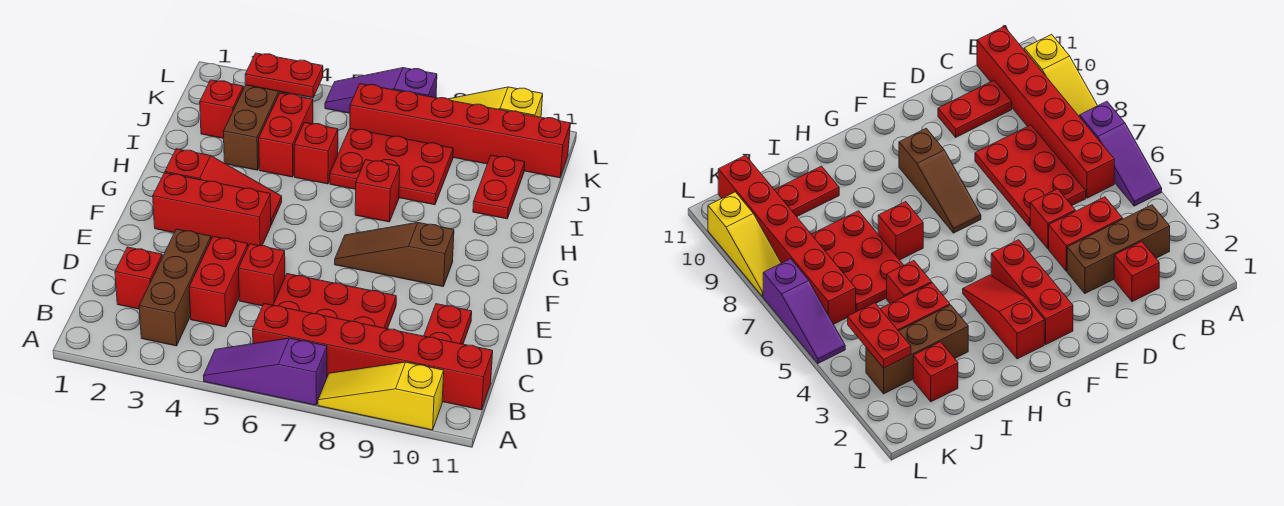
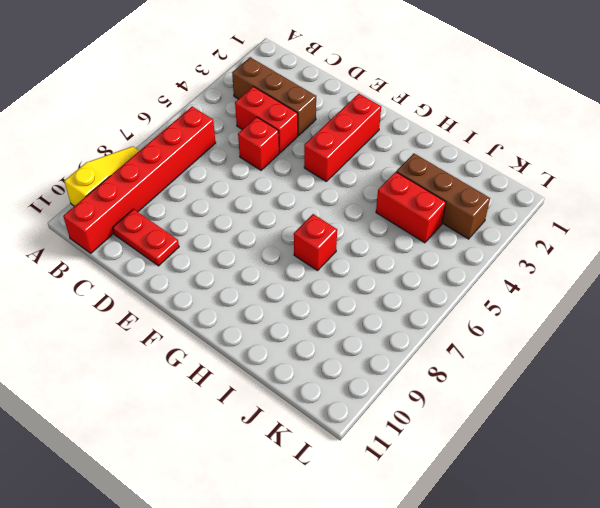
none -> purple slope A5:A7 level 1 top 7
none -> red brick C2 level 1
none -> red plate C6:D8 level 1

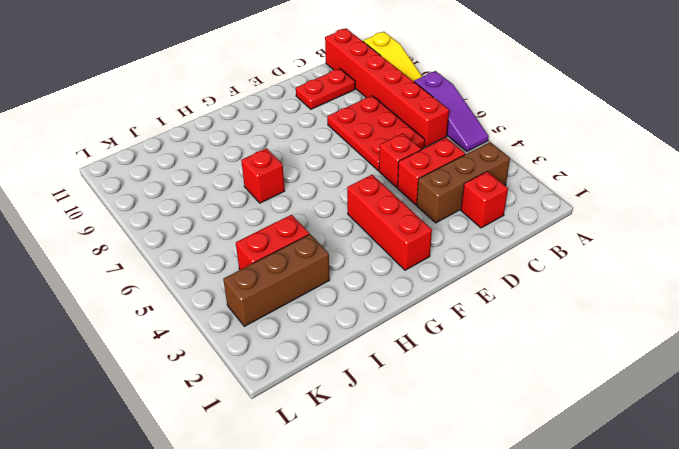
none -> brown slope F7:F9 level 1 top 9
none -> red slope G2:G4 level 1 top 2
none -> red brick I5 level 1

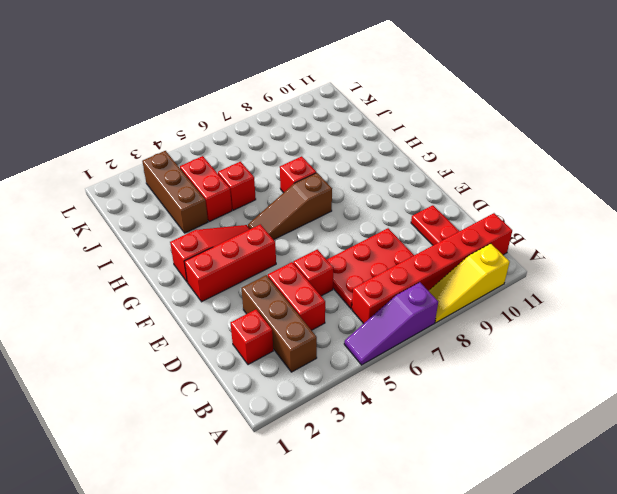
brown slope G5:G7 level 1 top 7 -> brown slope F7:F9 level 1 top 9
none -> red plate I6:J8 level 1
none -> red plate I10:J10 level 1
none -> red brick J2 level 1

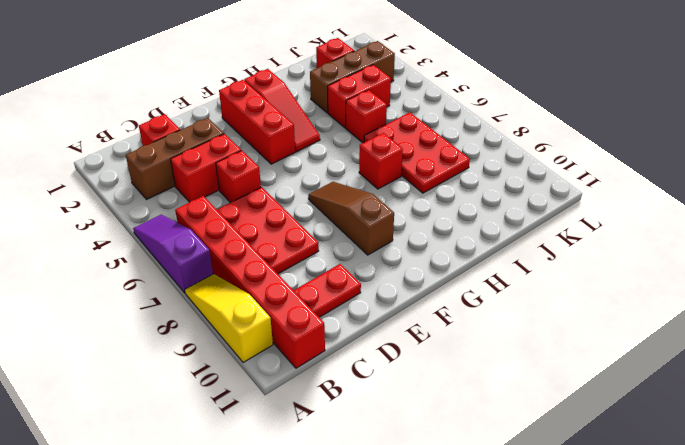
none -> red plate I10:J10 level 1
none -> red brick K6:K11 level 1
none -> purple slope L5:L7 level 1 top 7

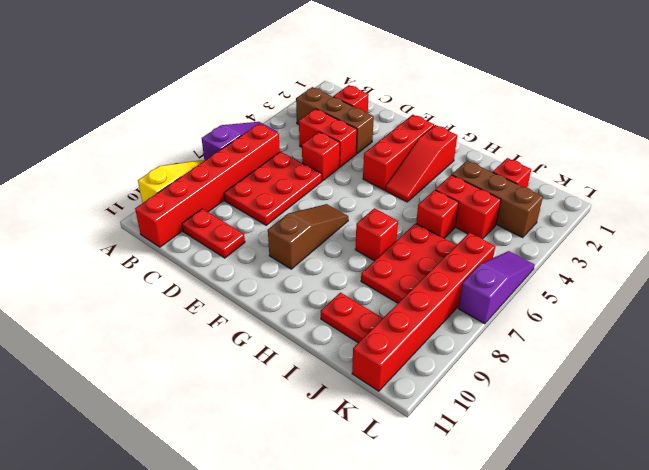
none -> yellow slope L8:L10 level 1 top 10
none -> red plate K3:K4 level 2

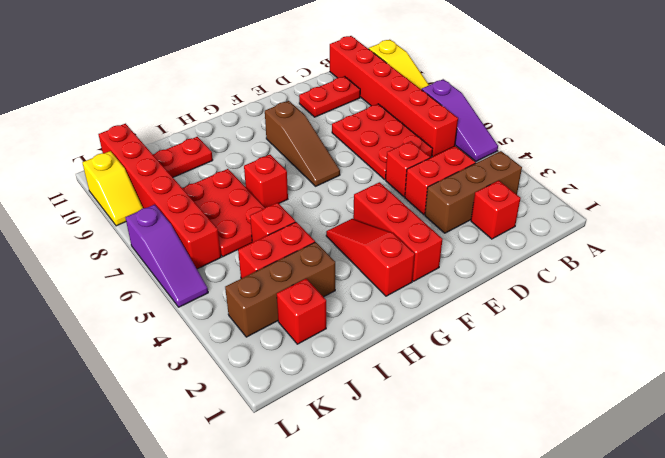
yellow slope L9:L10 level 1 top 10 -> yellow slope L8:L10 level 1 top 10
none -> red plate K3:K4 level 2

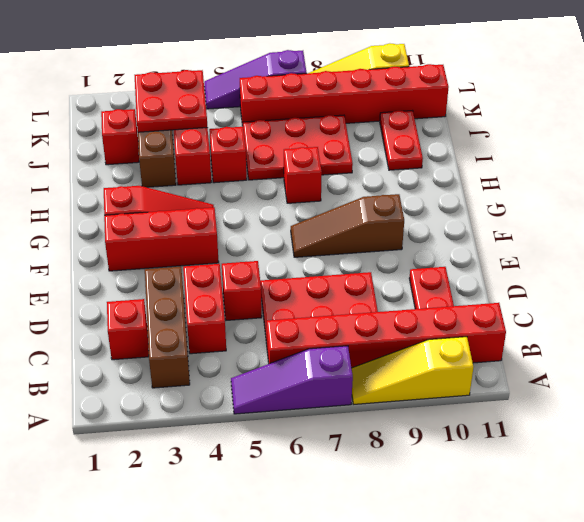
red plate J3:K4 level 2 -> red plate K3:K4 level 2

